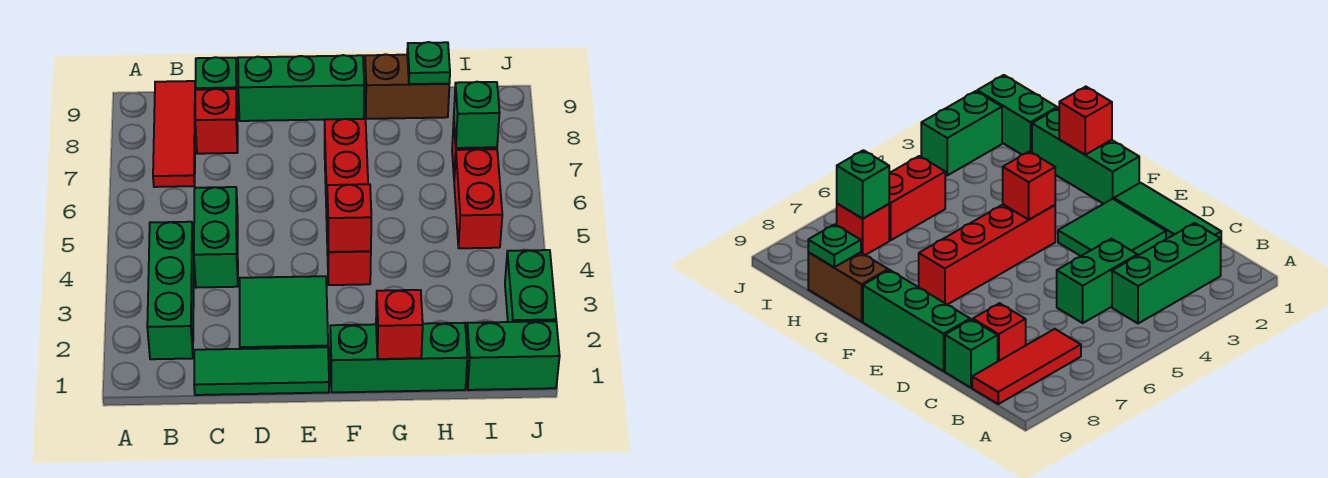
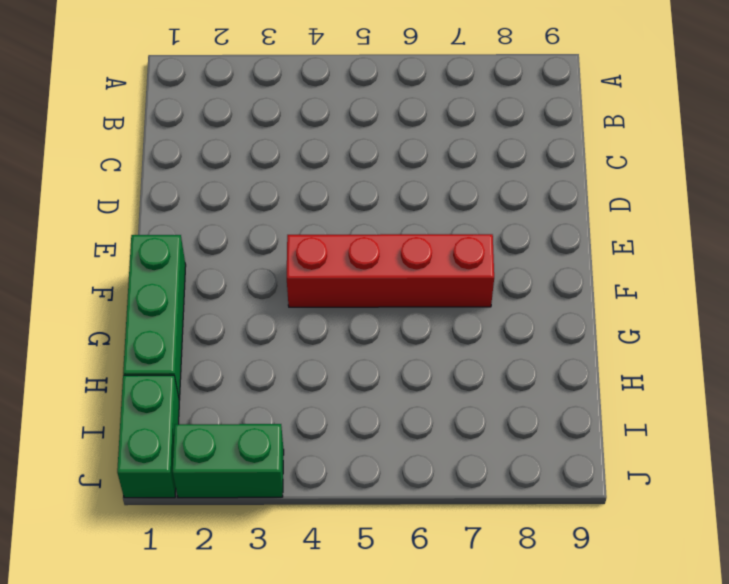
none -> green brick B2:B4 level 1
none -> red tile B7:B9 level 1
none -> green tile C1:E1 level 1

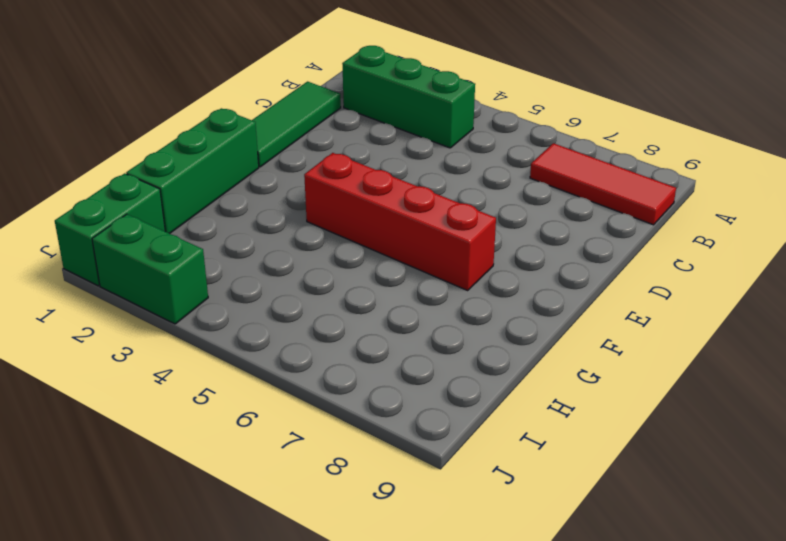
none -> green brick C4:C5 level 1
none -> red brick C8 level 1
none -> green brick C9 level 1

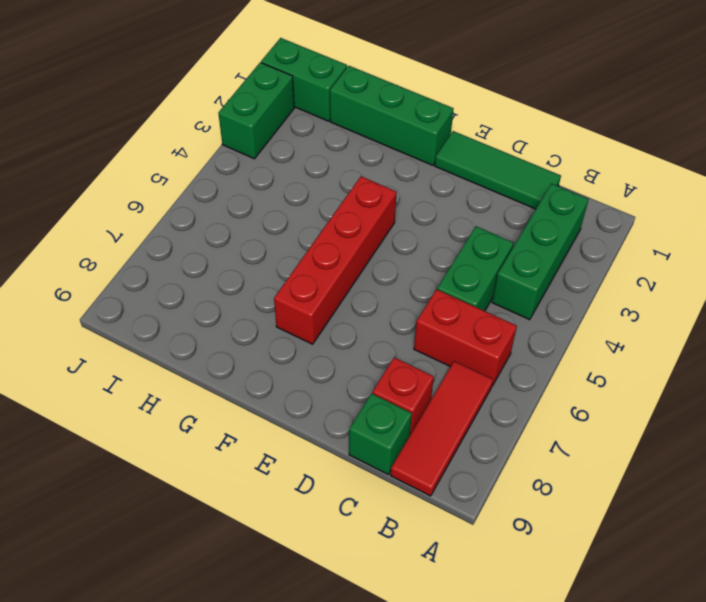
red brick B6:C6 level 1 -> red brick I5:I6 level 1
none -> green tile D2:E3 level 1
none -> green brick D9:F9 level 1
none -> brown brick G9:H9 level 1

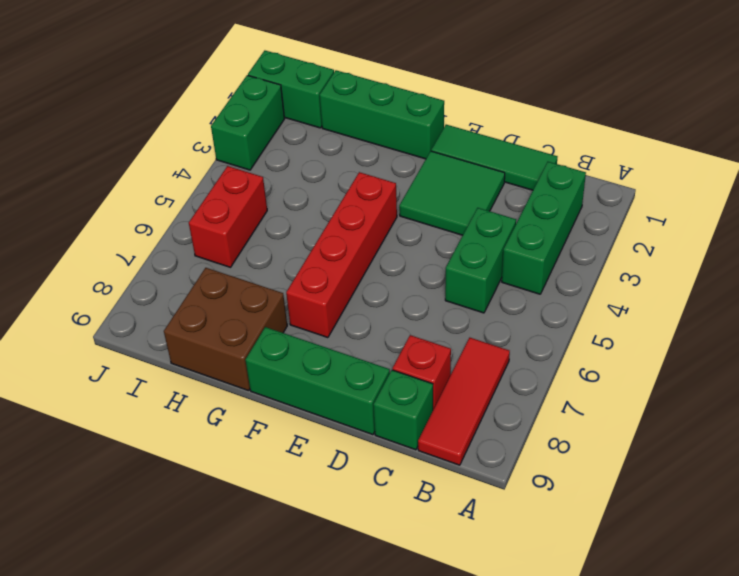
brown brick G8:H9 level 1 -> brown brick G9:H9 level 1
none -> red brick I7 level 1
none -> red brick F4 level 2
none -> red brick G1 level 2

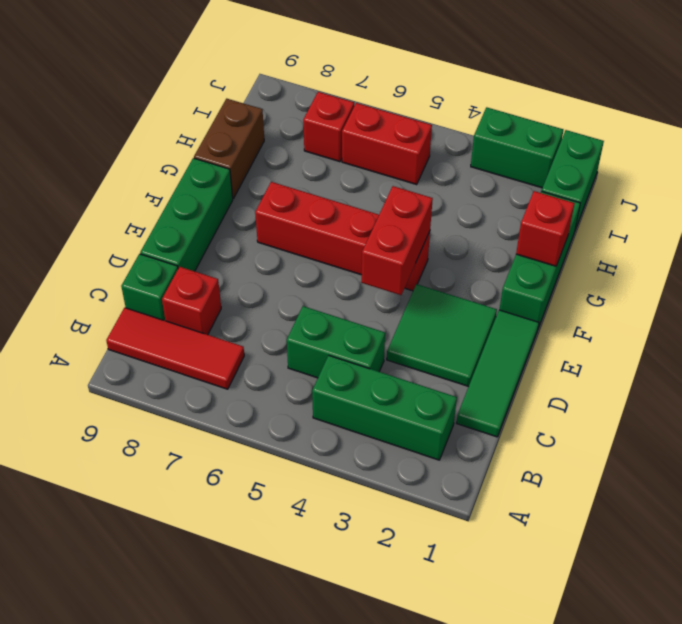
red brick E4:F4 level 2 -> red brick F4 level 2
none -> green plate H9 level 2
none -> green brick I7 level 2

